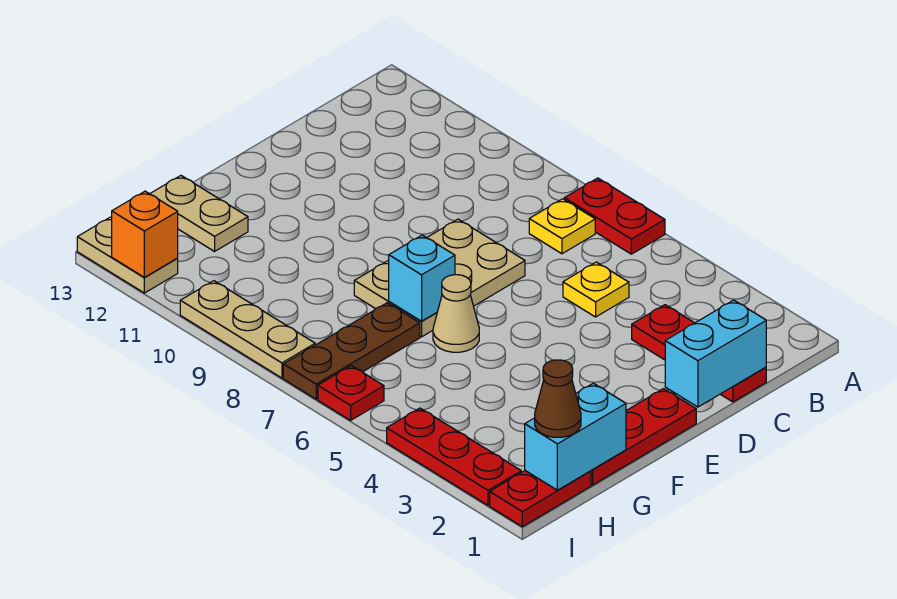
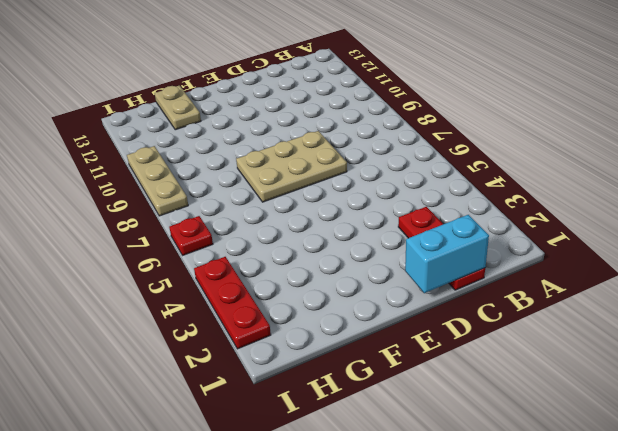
none -> red plate A6:A7 level 1
none -> yellow plate B7 level 1
none -> yellow plate C5 level 1

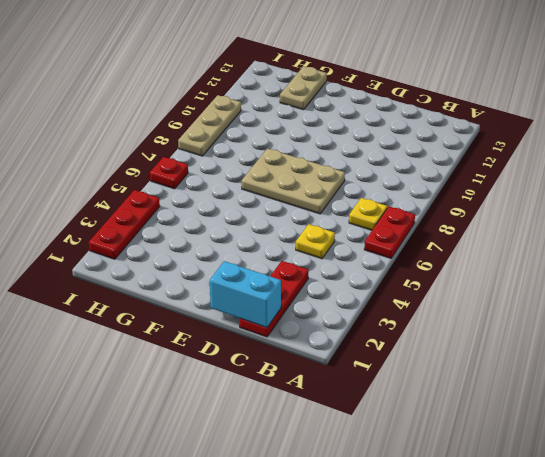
none -> red plate E1:G1 level 1
none -> tan cone F6 level 1
none -> brown plate G7:I7 level 1

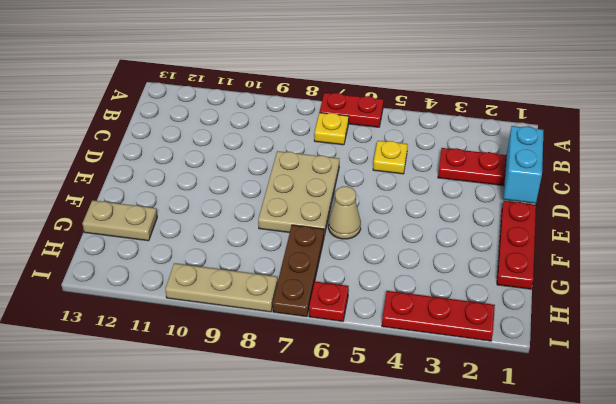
none -> red plate H1:I1 level 1
none -> tan plate I12:I13 level 1
none -> cyan brick F7 level 2

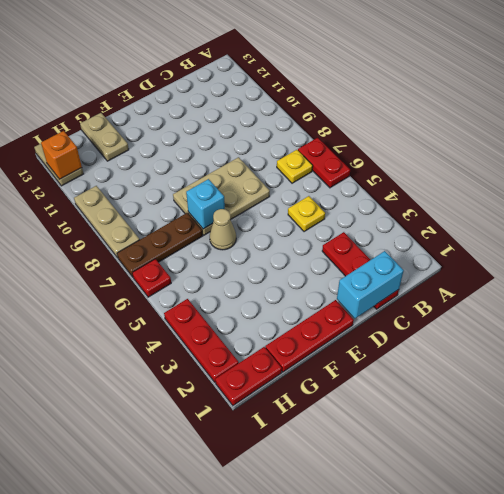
none -> cyan brick G1:H1 level 2
none -> brown cone H1 level 3

